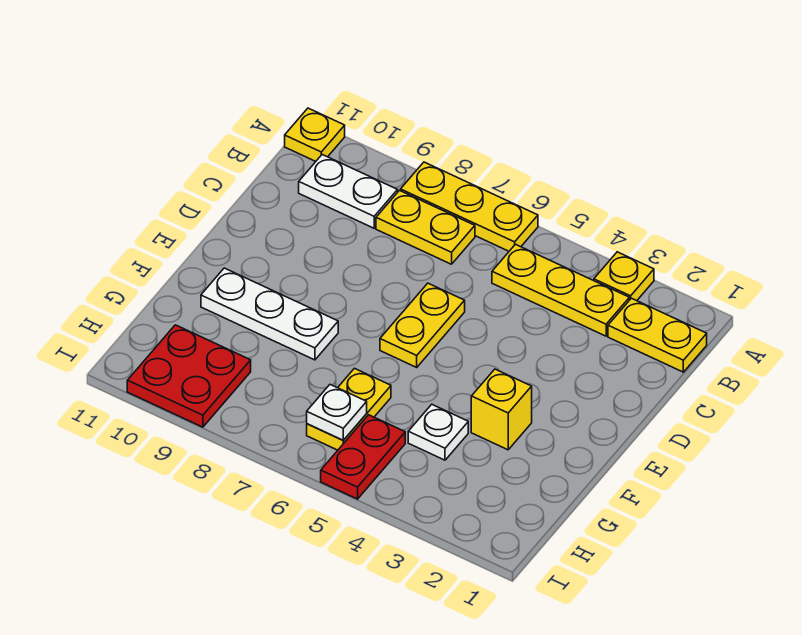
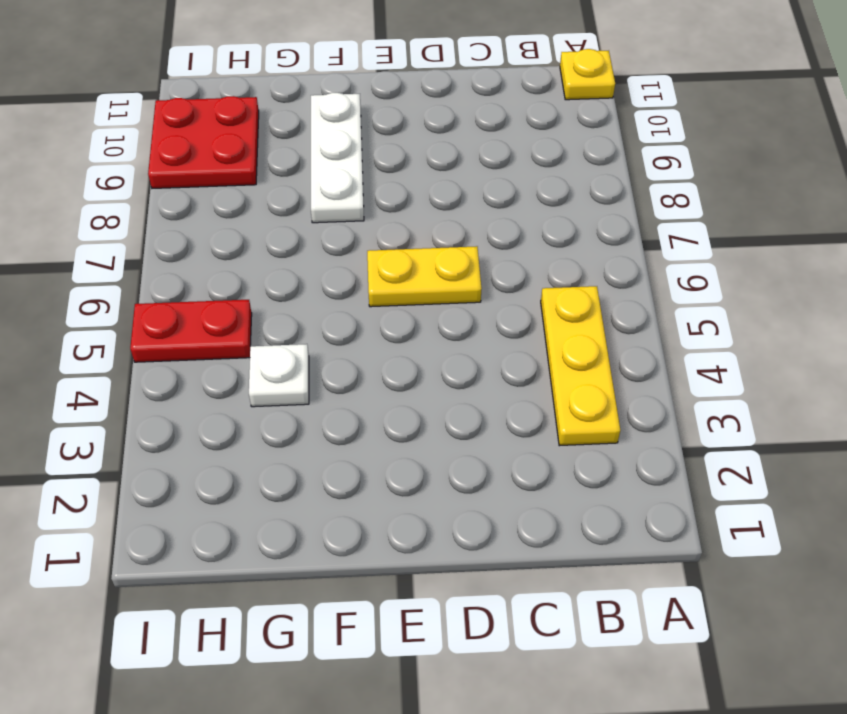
none -> yellow plate A3 level 1
none -> yellow plate A6:A8 level 1
none -> yellow plate B1:B2 level 1

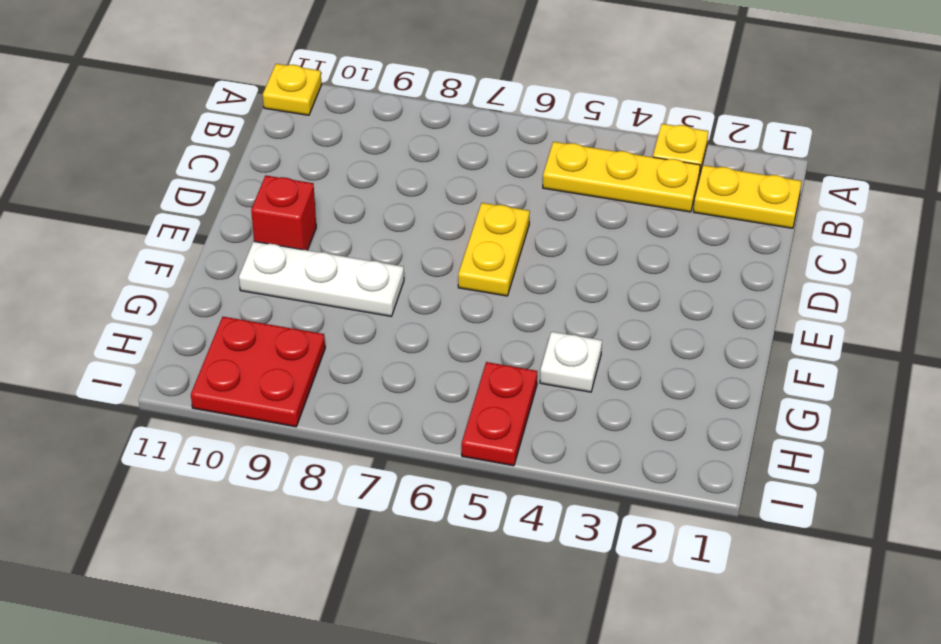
red brick E10 level 1 -> none
none -> yellow plate A6:A8 level 1
none -> yellow plate B7:B8 level 1
none -> white plate B9:B10 level 1

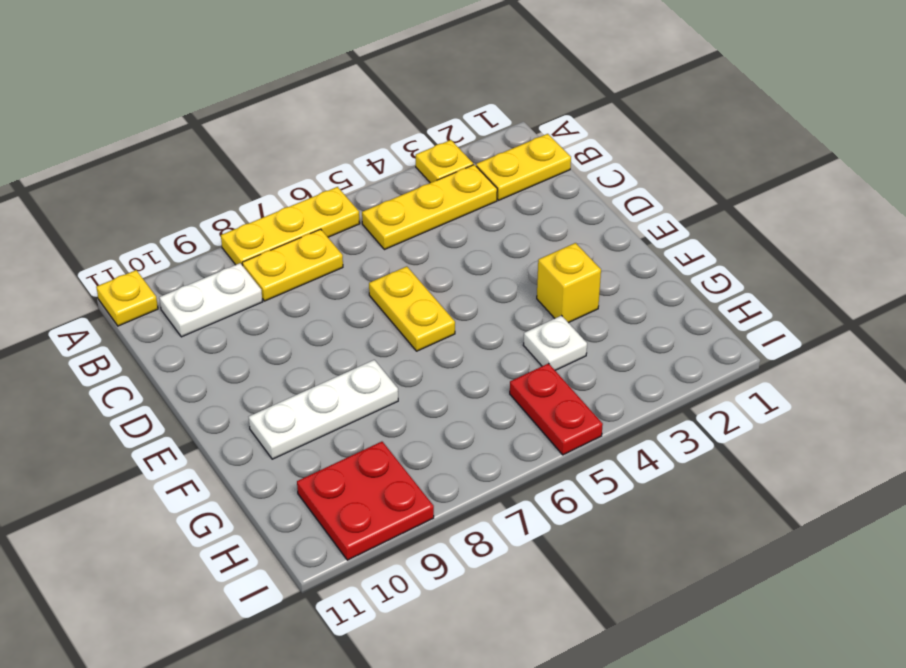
none -> yellow plate G6:H6 level 1
none -> white plate H6 level 2

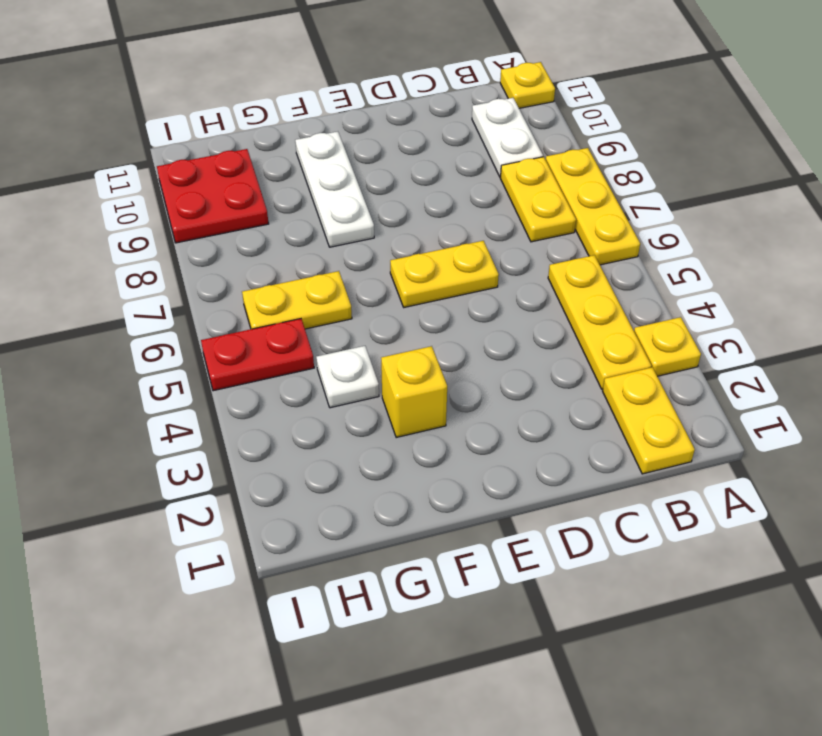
none -> white plate H6 level 2

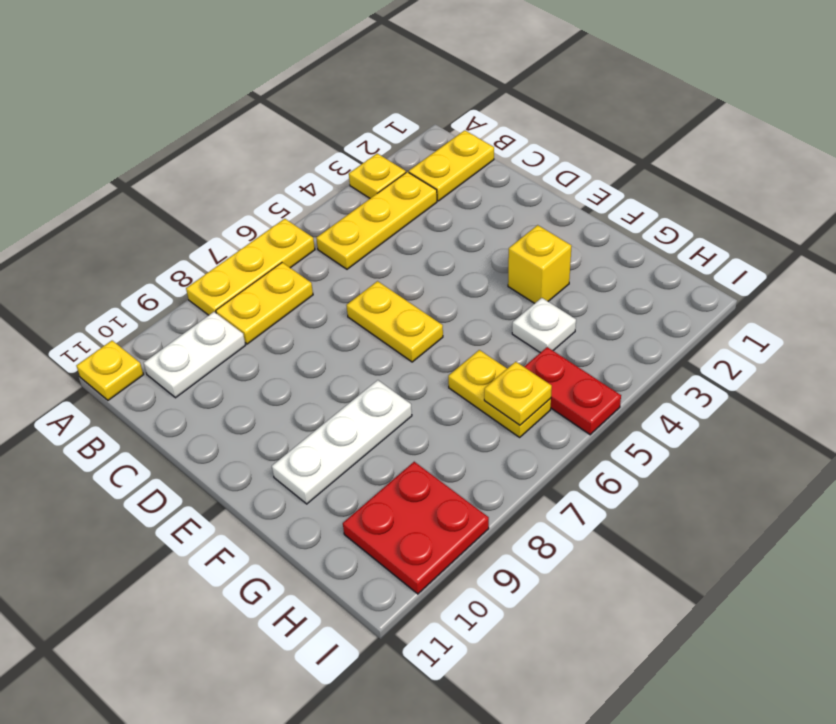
yellow plate H6 level 2 -> white plate H6 level 2

